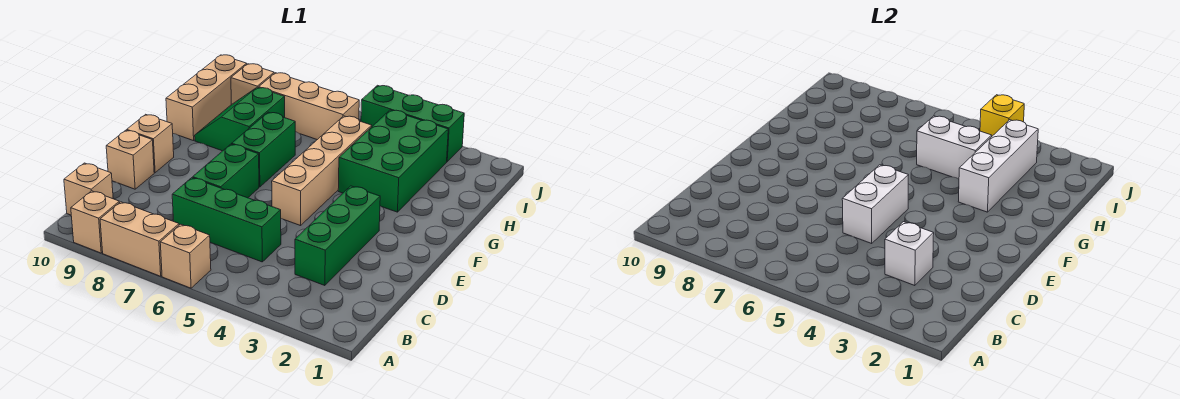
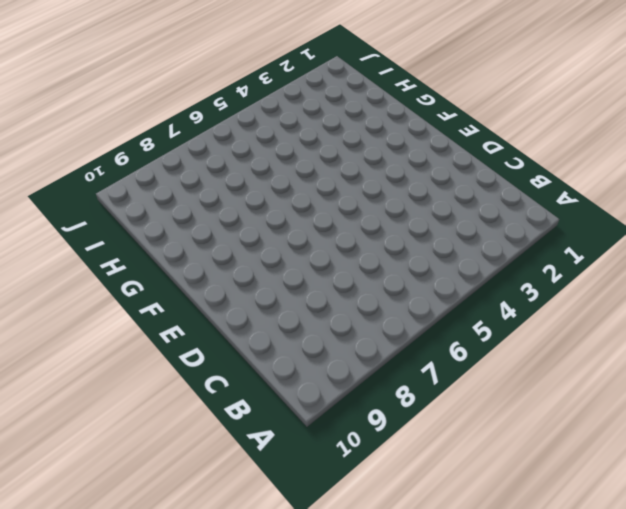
none -> tan brick A6 level 1
none -> tan brick A7:A8 level 1
none -> tan brick A9 level 1

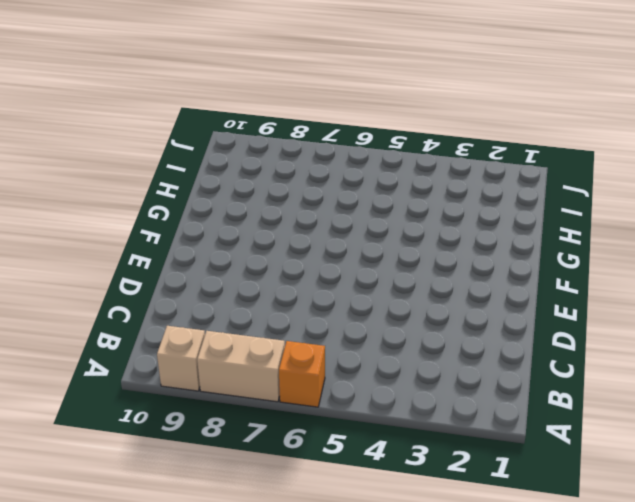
orange brick A6 level 1 -> tan brick A6 level 1
none -> tan brick B10 level 1
none -> green brick C3:E3 level 1
none -> green brick C5:C7 level 1

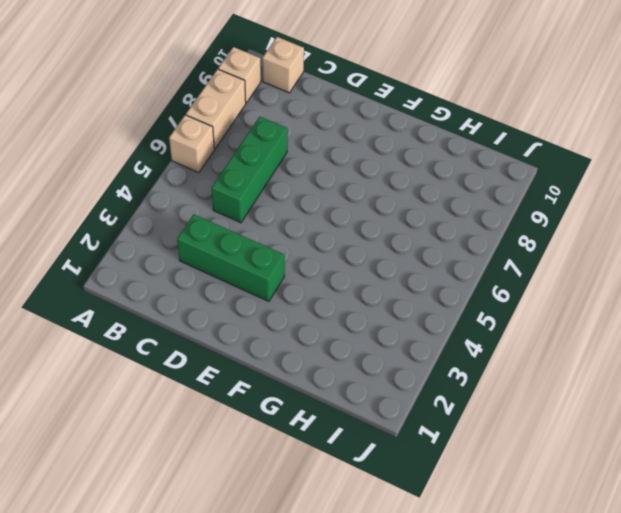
none -> green brick D7:E7 level 1
none -> tan brick D10 level 1
none -> tan brick E5:H5 level 1

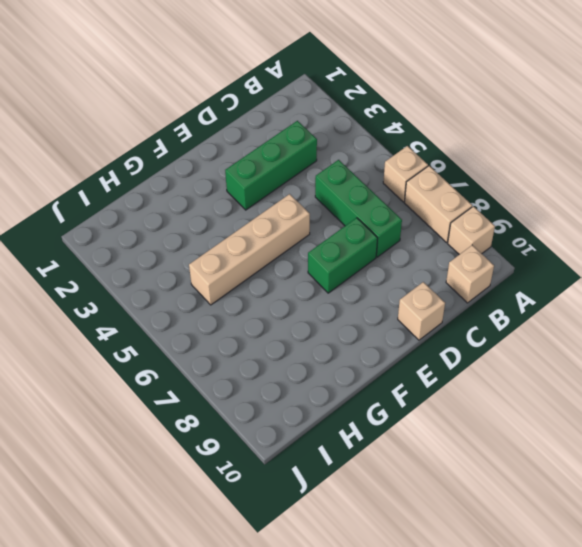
none -> tan brick E10 level 1
none -> green brick F7:G7 level 1
none -> green brick G3:I4 level 1

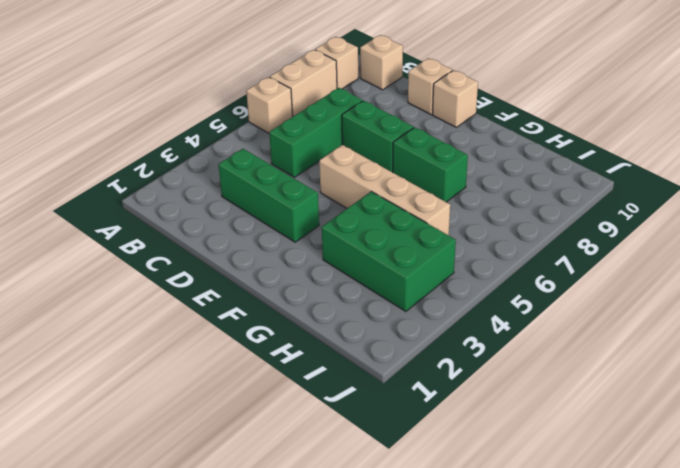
none -> green slope G8:H9 level 1 top 8
none -> tan brick G10:I10 level 1
none -> tan brick I6:I8 level 1

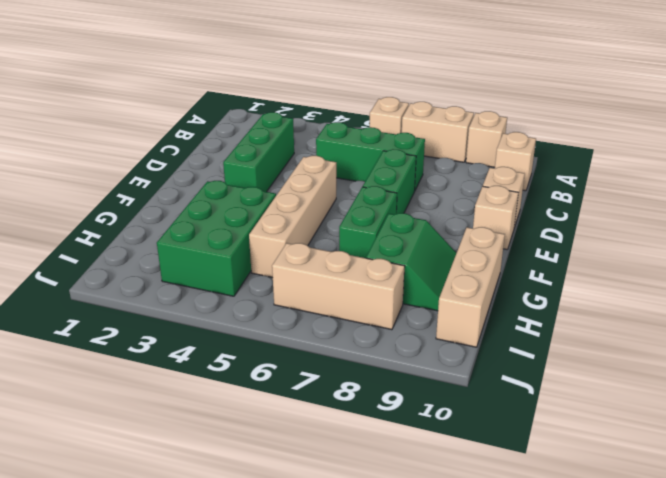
none -> tan brick I9 level 1
none -> green brick J3:J5 level 1
none -> white brick C3 level 2

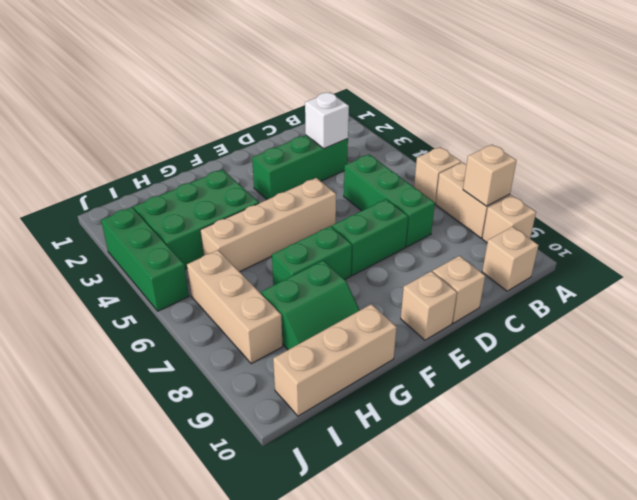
tan brick A8 level 2 -> tan brick I9 level 1
none -> white brick D5:E5 level 2
none -> white brick G3:I3 level 2
none -> white brick H4:H5 level 2

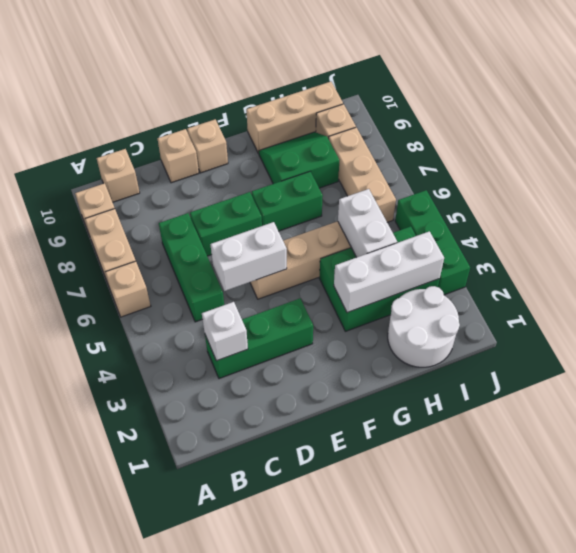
white round brick H1:I2 level 1 -> none
none -> yellow brick J4 level 2

